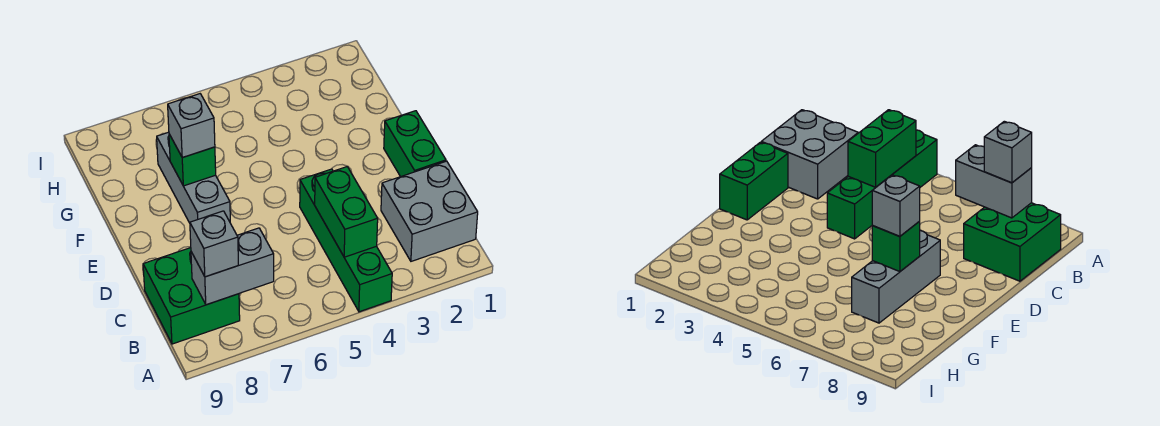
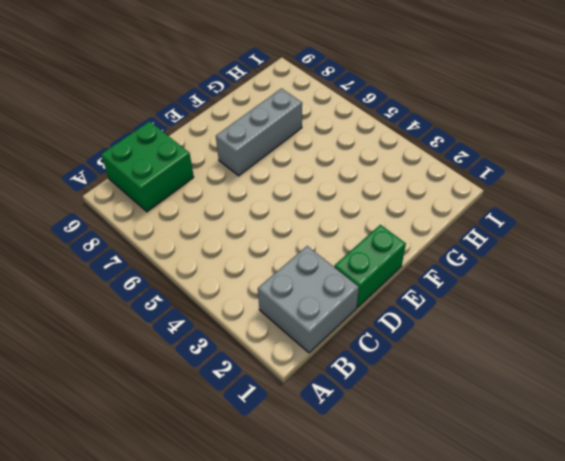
none -> green brick A4:D4 level 1
none -> green brick B4:C4 level 2

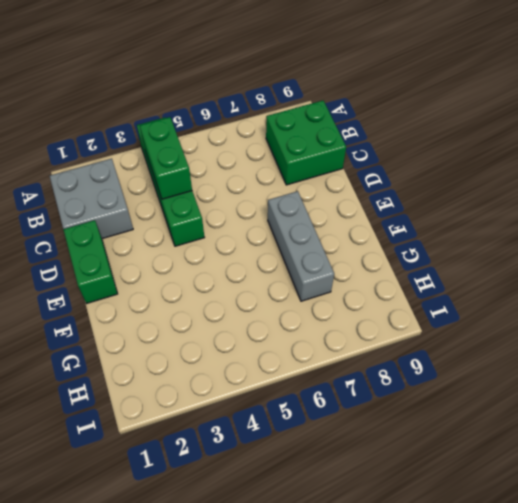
none -> grey brick B7:B8 level 2
none -> green brick F7 level 2

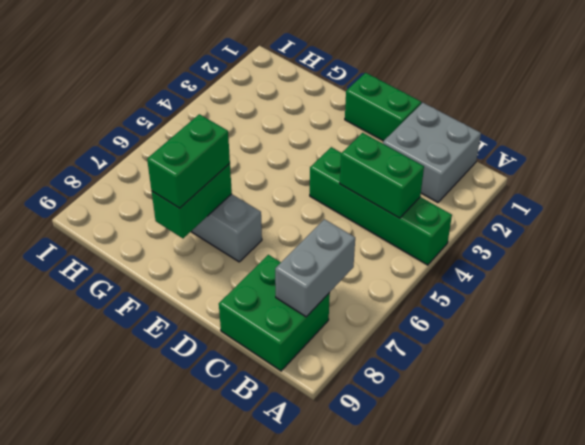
green brick F7:F8 level 2 -> green brick F7 level 2
green brick F7:F8 level 3 -> grey brick F7 level 3
none -> grey brick B8 level 3

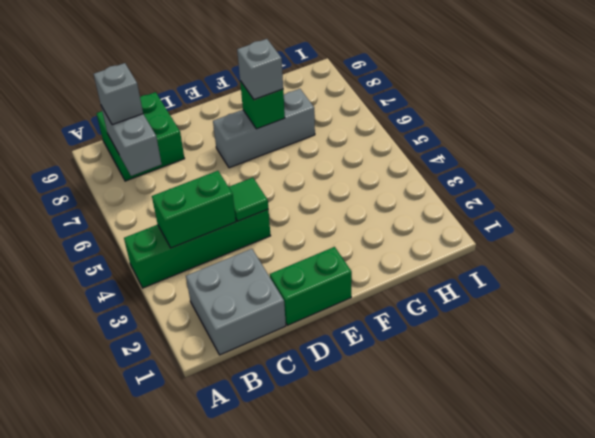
green tile D4 level 2 -> none

